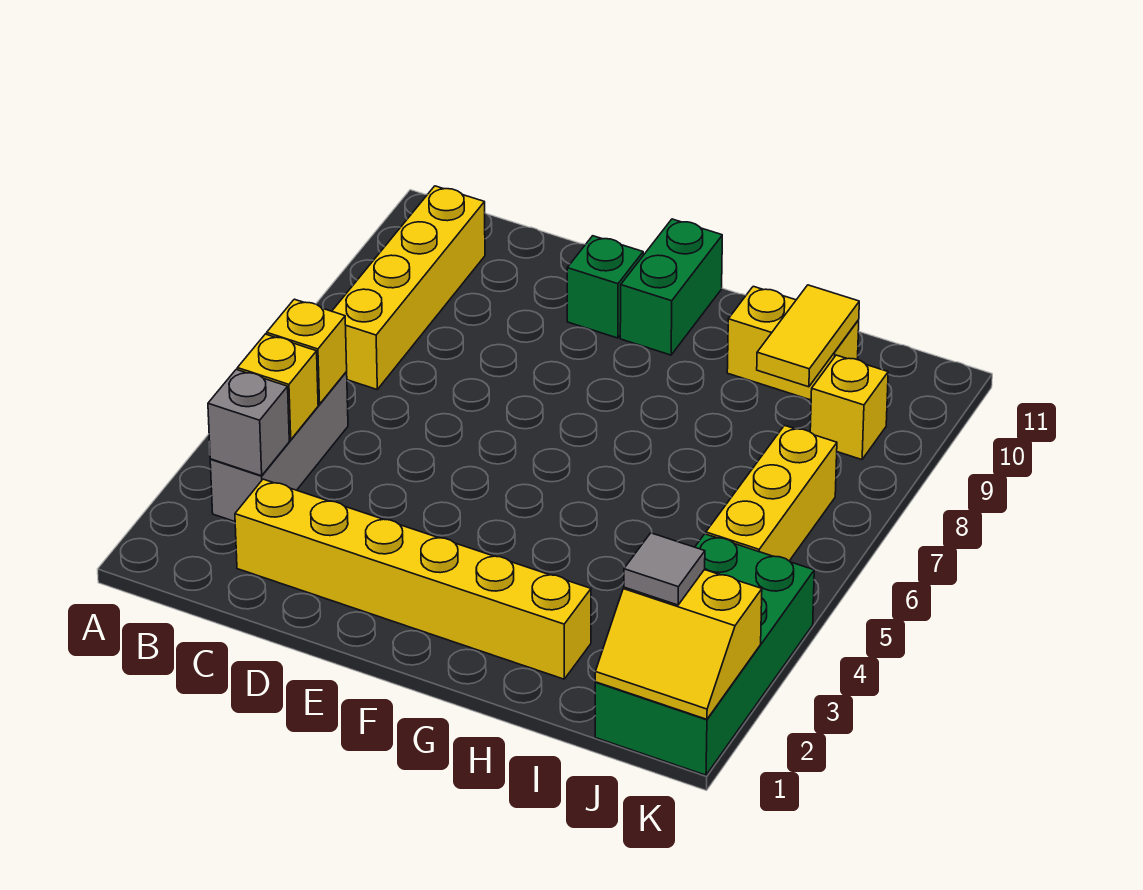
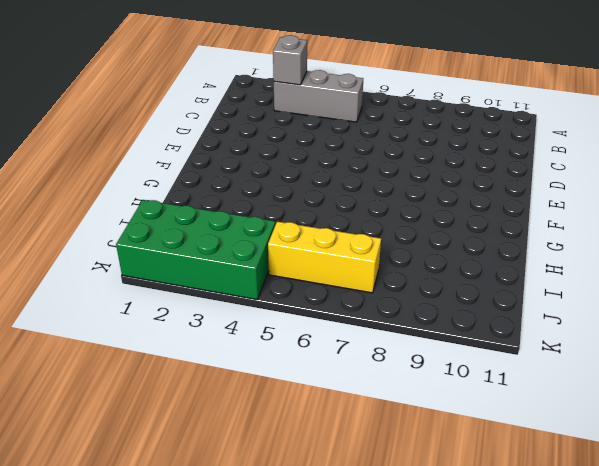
none -> yellow brick B7:B10 level 1
none -> yellow brick C2:H2 level 1
none -> green brick E10 level 1

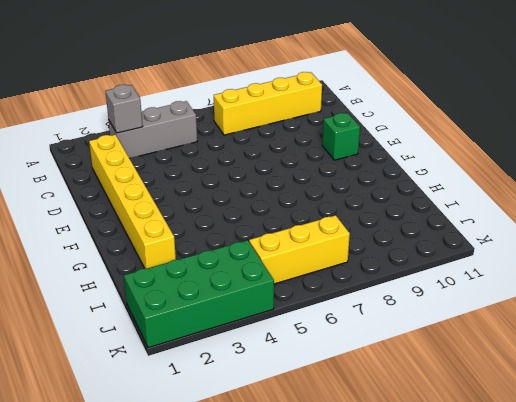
none -> green brick F10:F11 level 1
none -> yellow brick H10:I10 level 1
none -> yellow brick J9 level 1

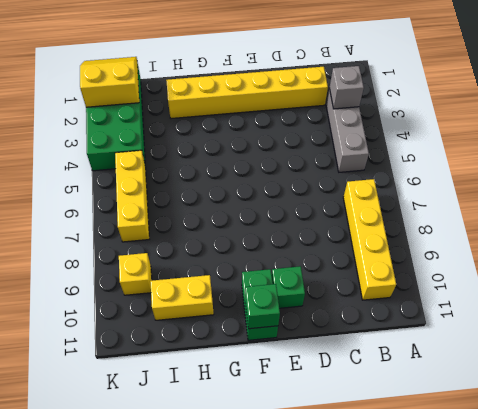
green brick F11 level 2 -> none
none -> yellow brick B4 level 2
none -> yellow brick B5 level 2
none -> yellow tile I9:I10 level 2

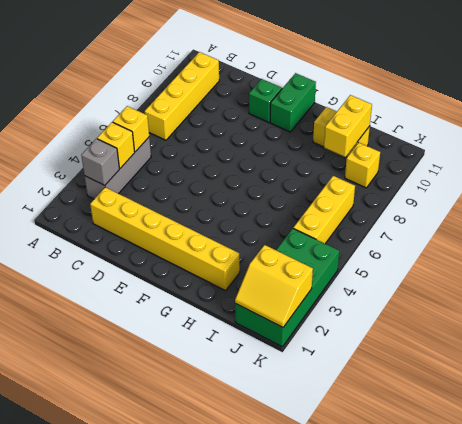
yellow brick I9:I10 level 2 -> yellow tile I9:I10 level 2
none -> grey tile J2 level 3

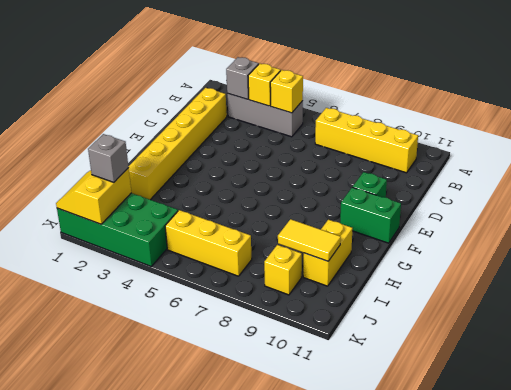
grey brick J2 level 3 -> grey tile J2 level 3

